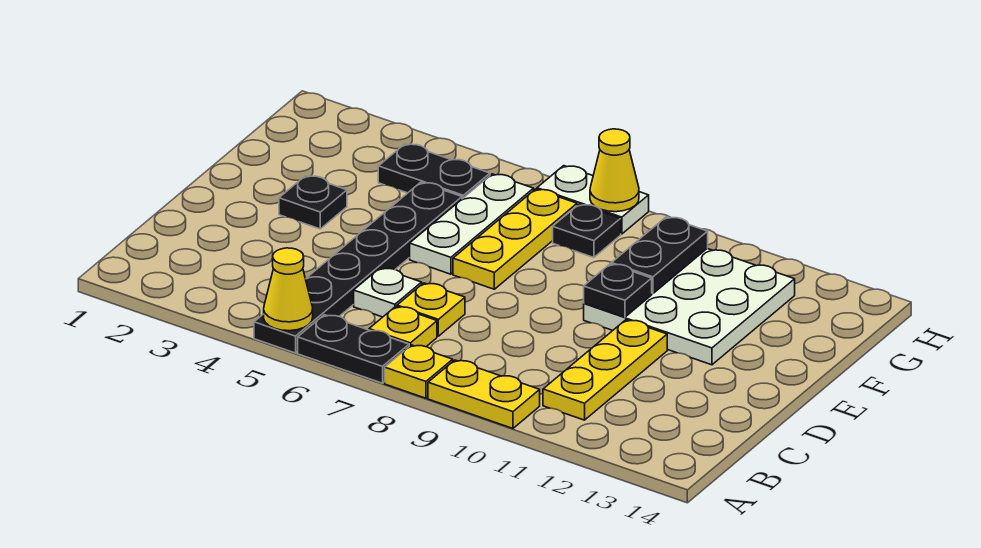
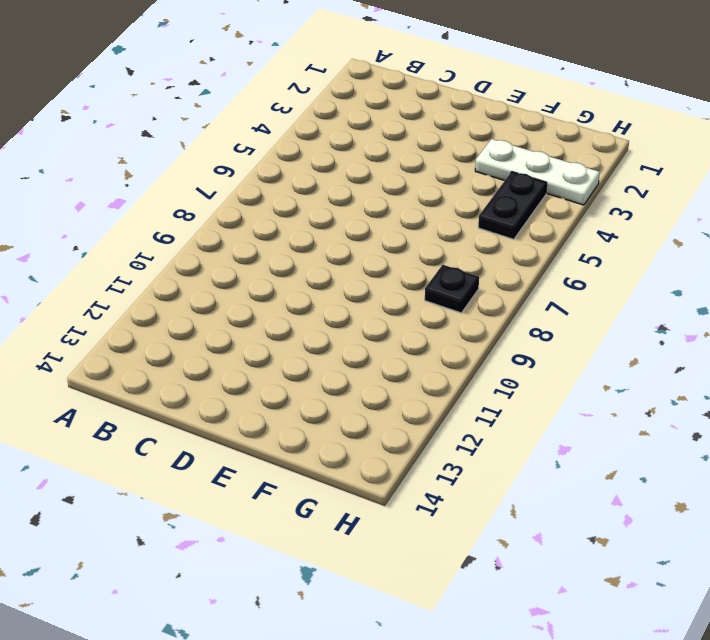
white plate F3:H3 level 1 -> white plate E6:G6 level 1
none -> black plate A5:F5 level 1
none -> black plate A6:A7 level 1
none -> yellow plate A8 level 1

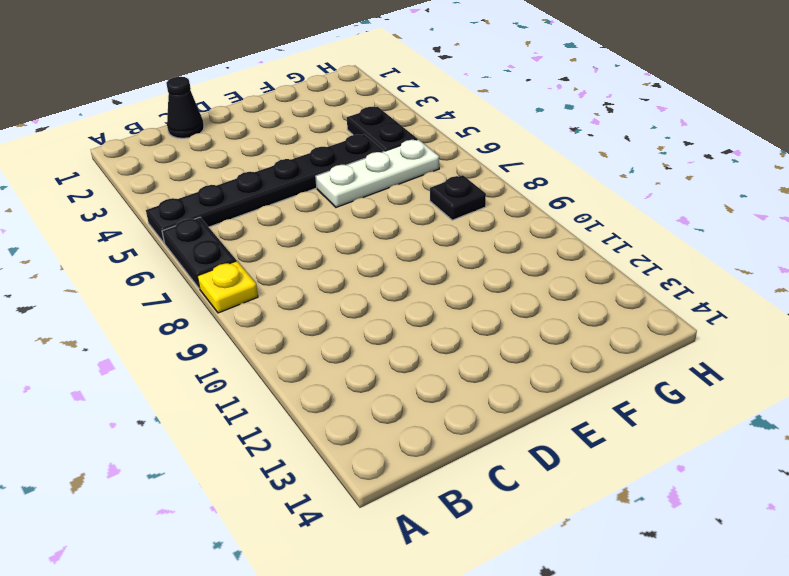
black cone C1 level 1 -> none
none -> yellow plate A9:A10 level 1
none -> yellow plate B7 level 1
none -> yellow plate B11:D11 level 1

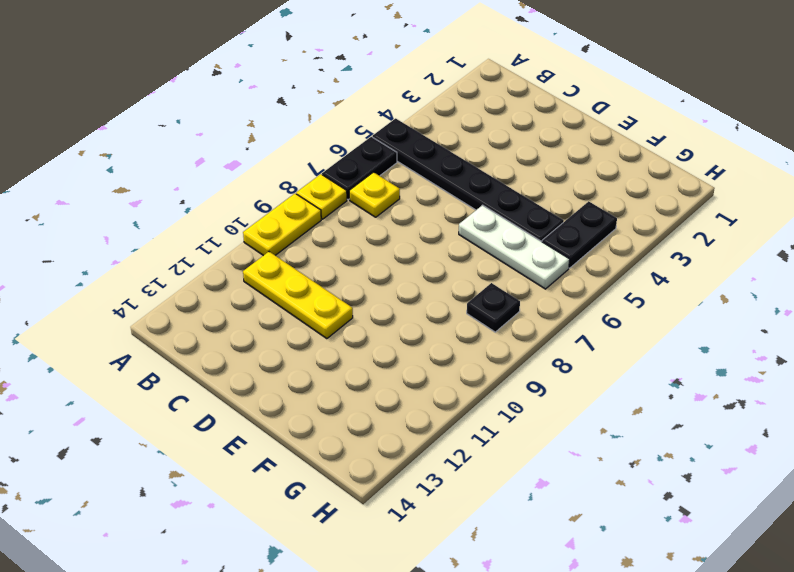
none -> white plate C6 level 1
none -> yellow plate C7 level 1
none -> black plate E3 level 1

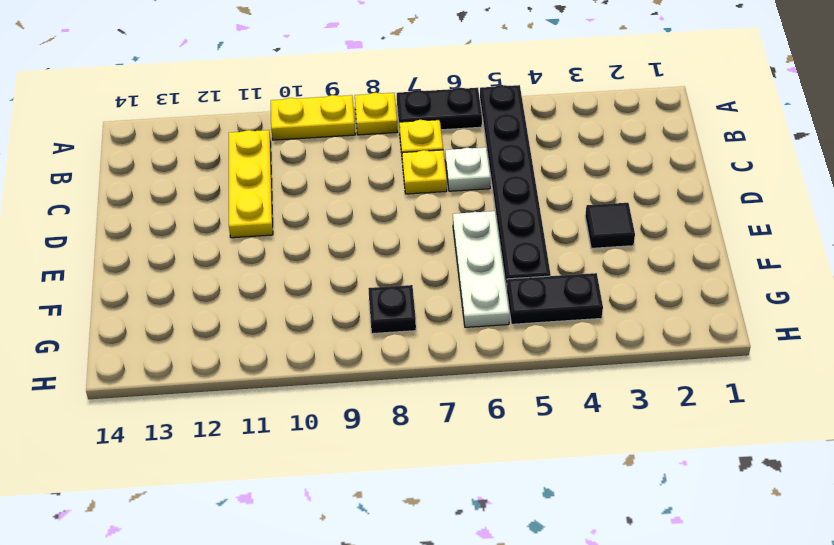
black tile E3 level 1 -> black plate E3 level 1
none -> yellow plate E7:G7 level 1
none -> white plate E10:G12 level 1
none -> white plate H7:H8 level 1

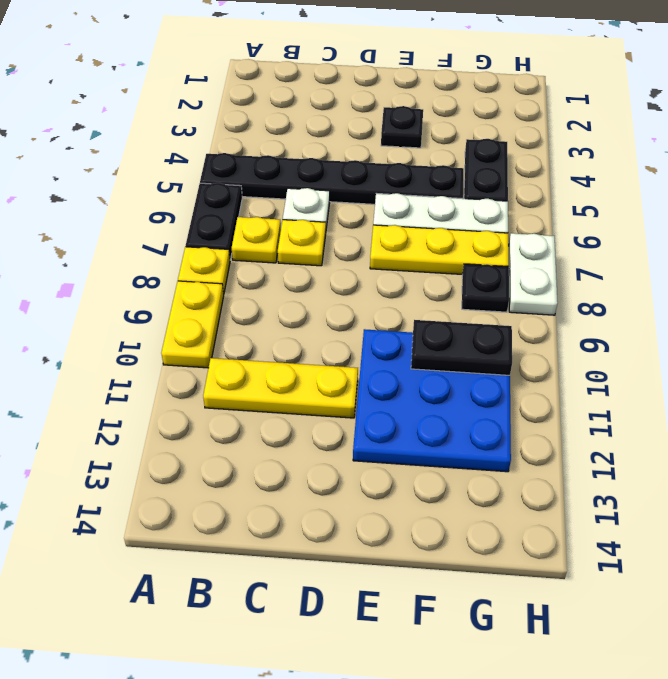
blue plate E10:G12 level 1 -> white plate E10:G12 level 1
none -> yellow cone A5 level 2
none -> black plate E10 level 2
none -> yellow cone H8 level 2

